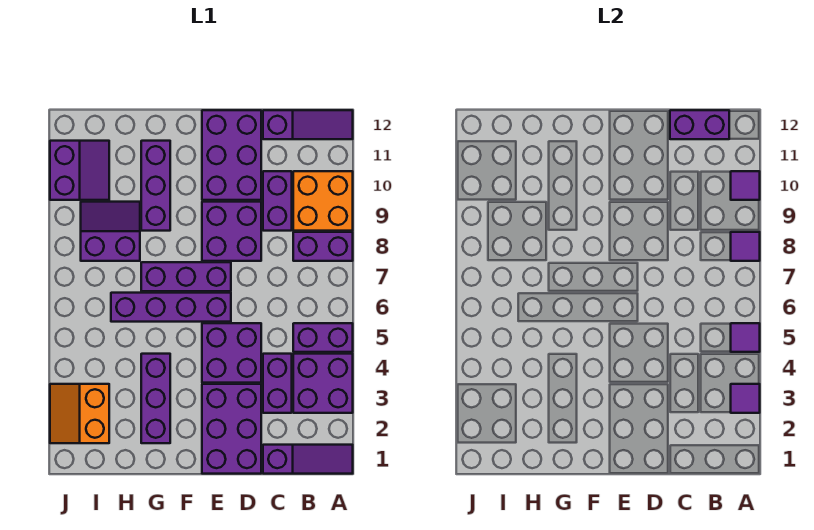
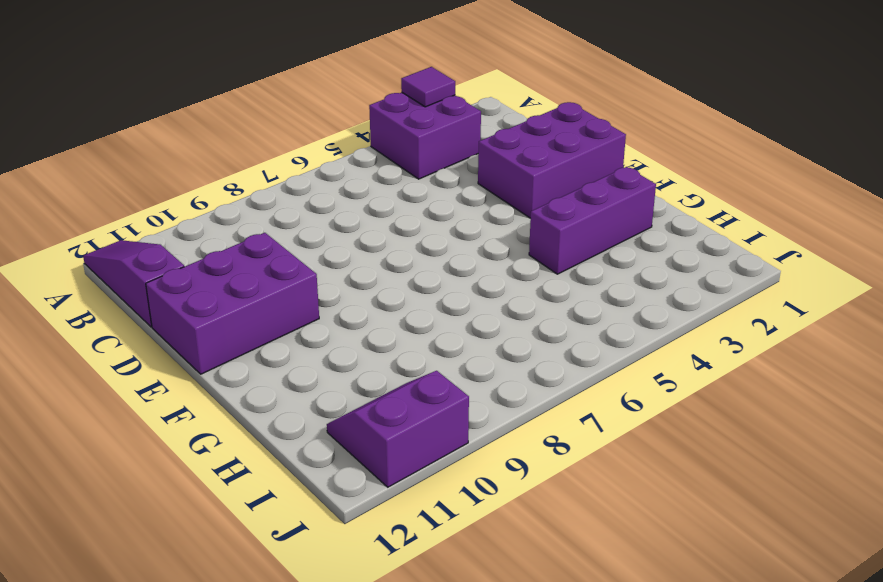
none -> purple slope A1:C1 level 1 top C
none -> purple brick A5:B5 level 1
none -> purple brick A8:B8 level 1

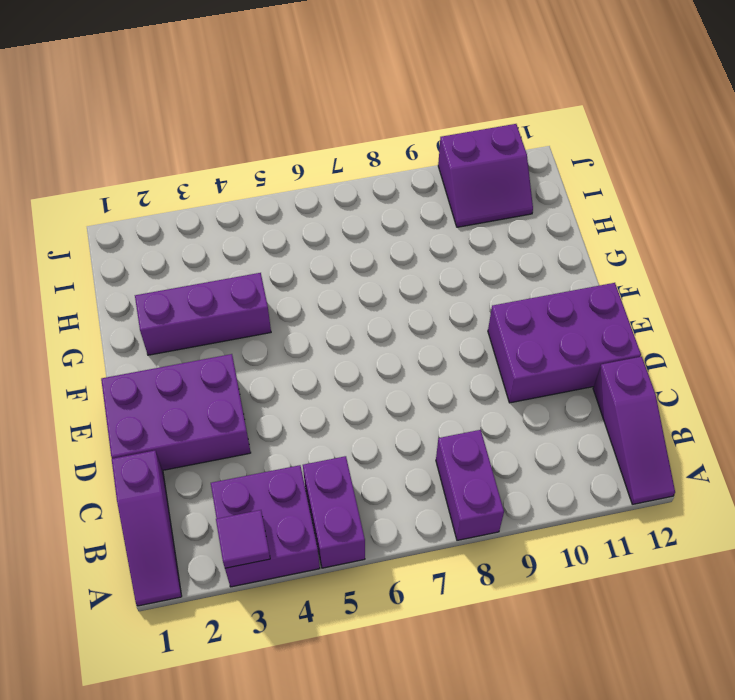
none -> orange brick A9:B10 level 1
none -> purple brick C3:C4 level 1
none -> purple brick C9:C10 level 1

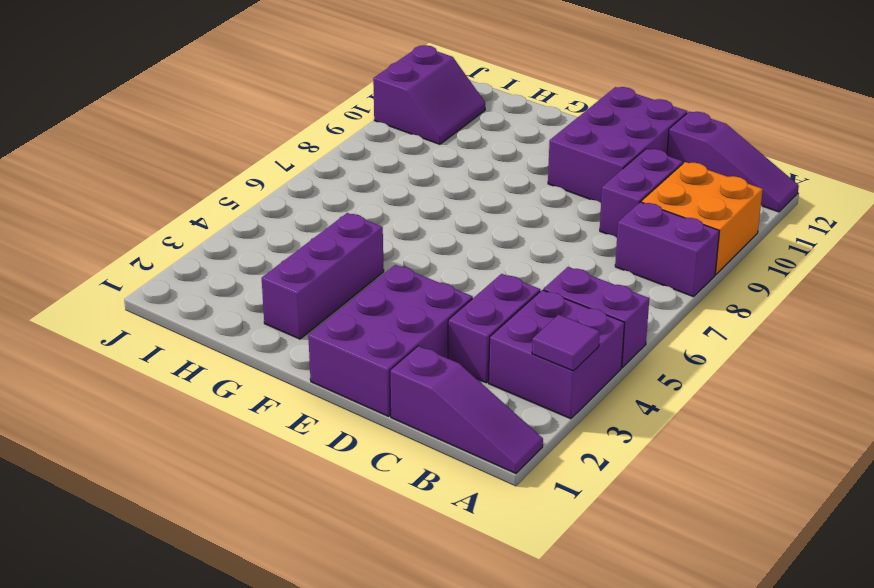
none -> purple brick D4:E5 level 1
none -> purple brick D8:E9 level 1
none -> purple brick E6:H6 level 1

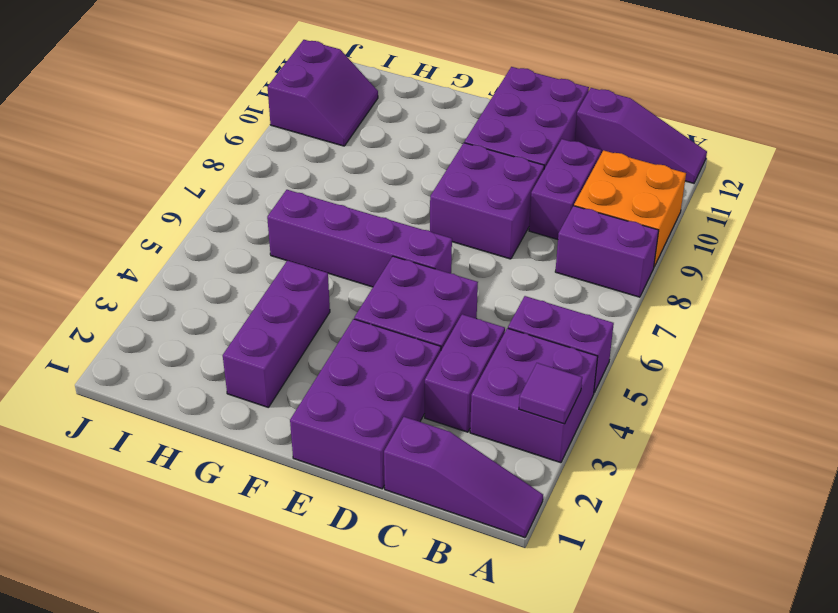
none -> purple brick E7:G7 level 1
none -> purple brick G9:G11 level 1
none -> purple slope H8:I9 level 1 top 8

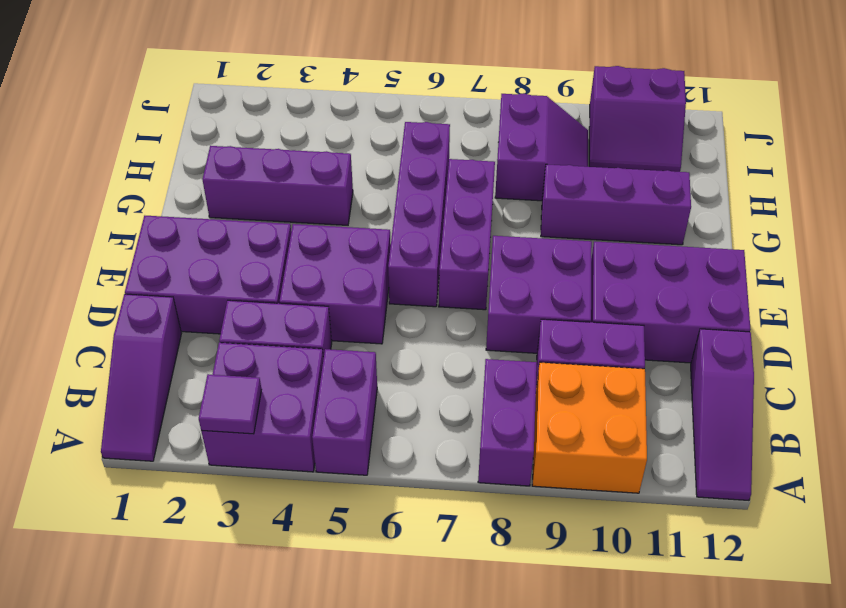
none -> orange slope I2:J3 level 1 top I
none -> purple tile A5 level 2
none -> purple tile A8 level 2

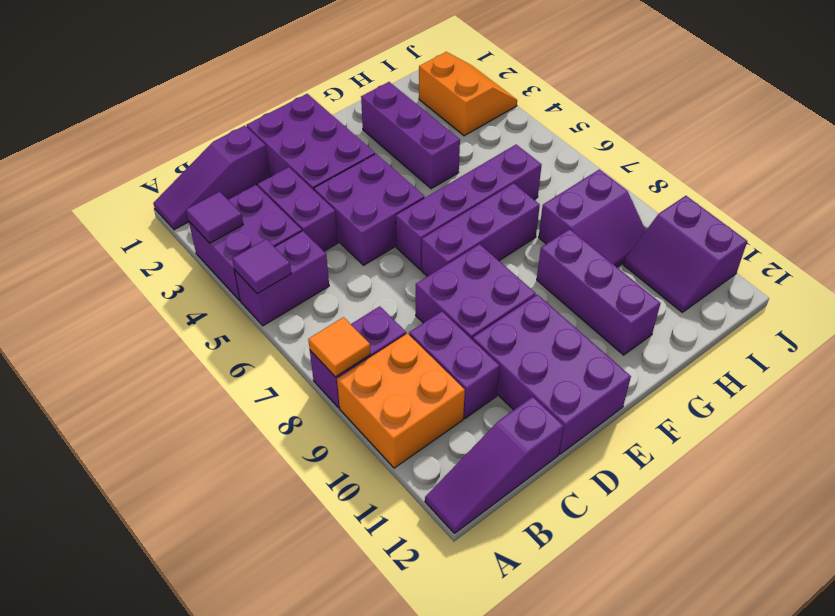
orange tile A8 level 2 -> purple tile A8 level 2
none -> purple tile A10 level 2
none -> purple brick B12:C12 level 2

